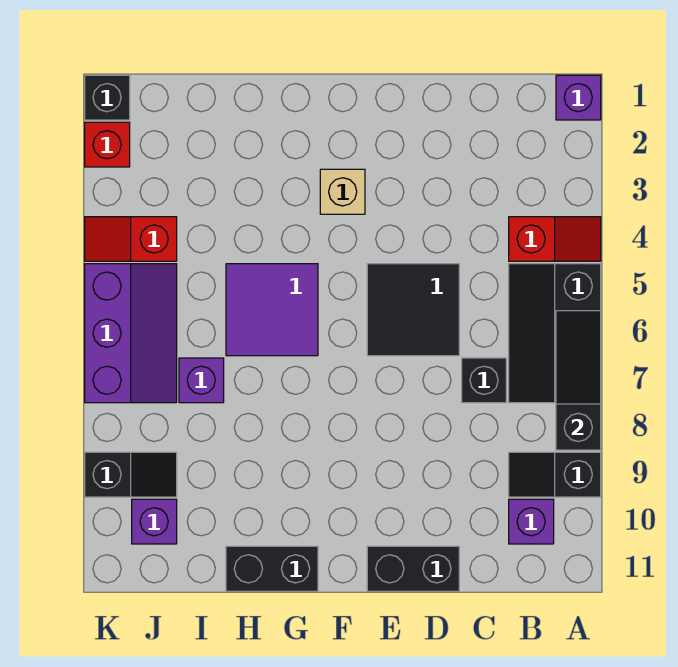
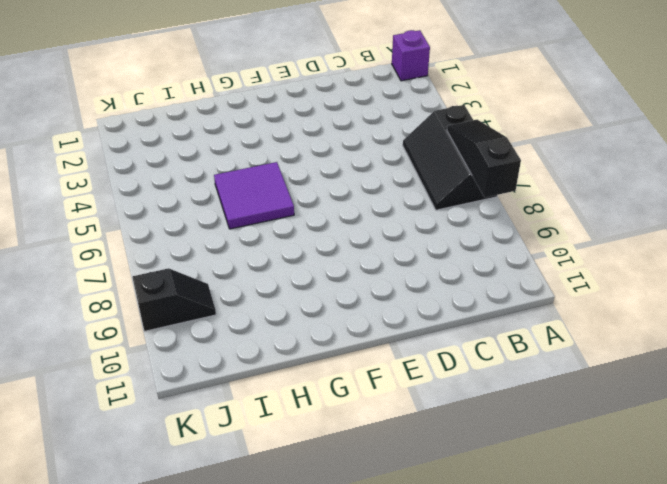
none -> red slope A4:B4 level 1 top B
none -> black slope A9:B9 level 1 top A
none -> purple brick B10 level 1

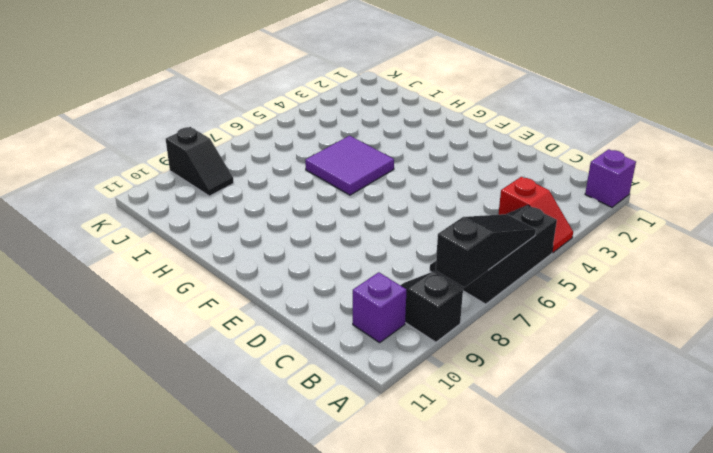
none -> black brick C7 level 1
none -> black tile D5:E6 level 1
none -> black brick D11:E11 level 1

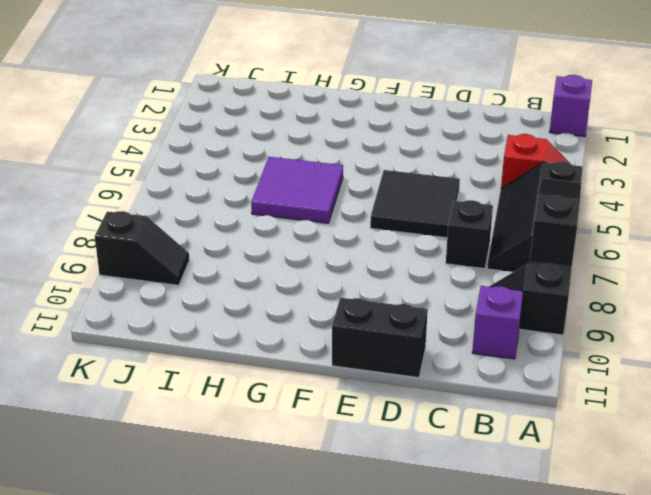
none -> tan brick F3 level 1
none -> black brick G11:H11 level 1
none -> purple brick I7 level 1

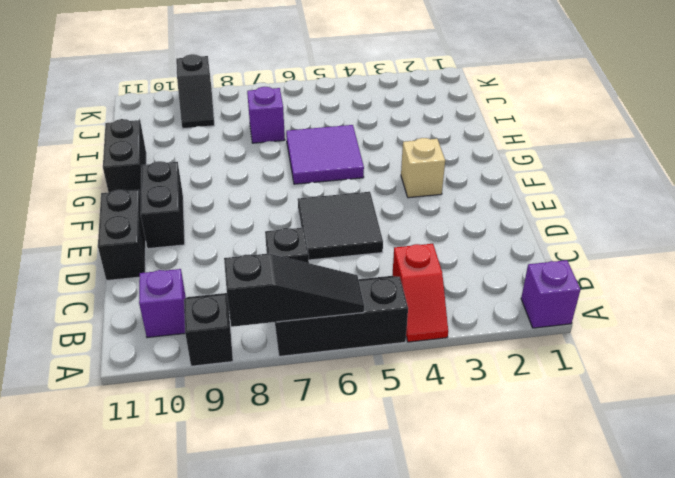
black brick E10:F10 level 1 -> none
none -> red slope J4:K4 level 1 top J
none -> purple slope J5:K7 level 1 top K
none -> purple brick J10 level 1

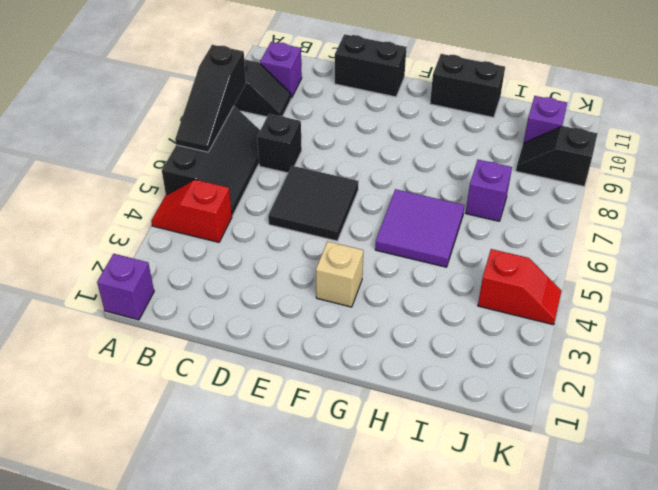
none -> purple slope J5:K7 level 1 top K
none -> black brick K1 level 1
none -> red brick K2 level 1

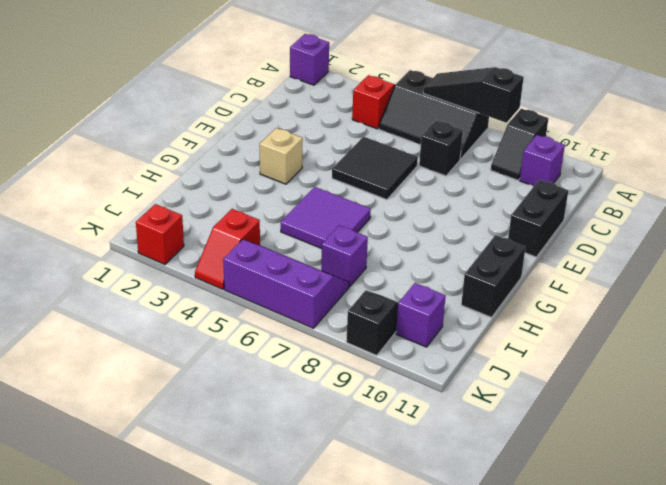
none -> black brick K1 level 1

